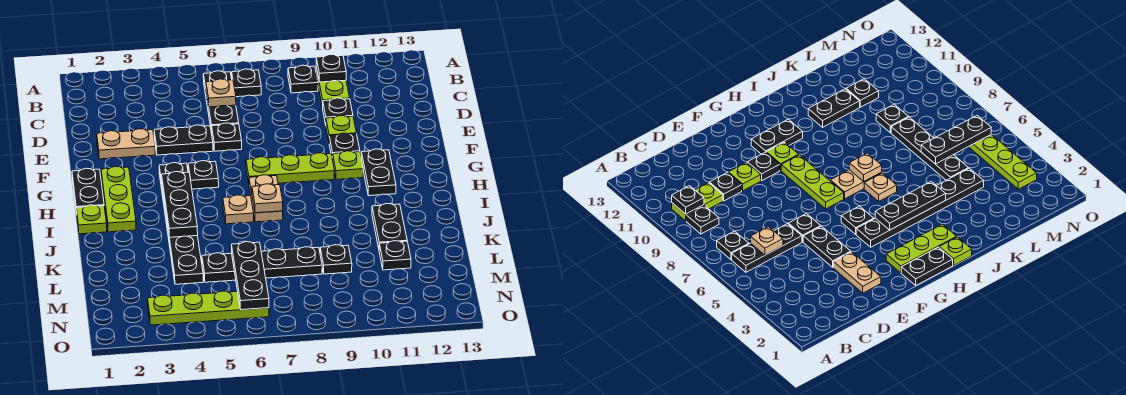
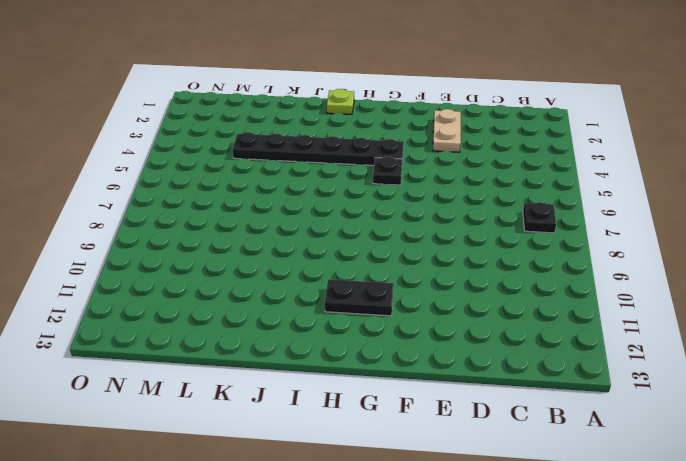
none -> black plate B6:D6 level 1
none -> black plate B9 level 1
none -> lime plate B10:C10 level 1
none -> black plate D10 level 1

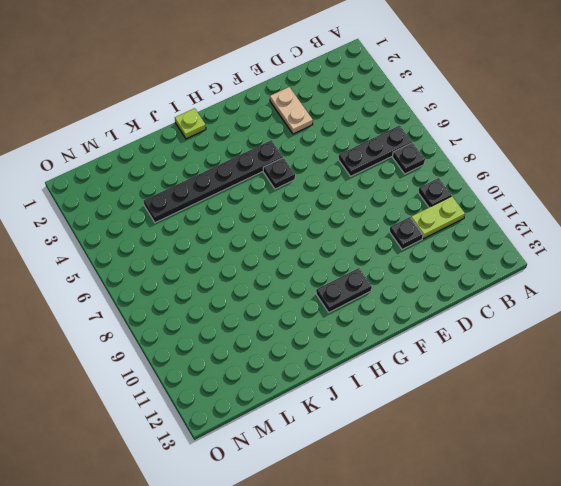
none -> black plate E4:E5 level 1
none -> black plate E6 level 1
none -> lime plate E10 level 1
none -> black plate F10 level 1

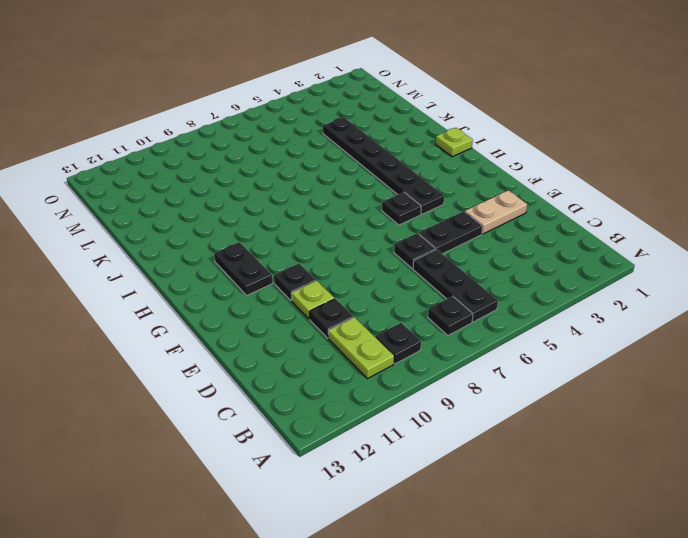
none -> black plate G1:H1 level 1
none -> lime plate G2:I2 level 1
none -> lime plate G7:G9 level 1
none -> lime plate G10 level 1

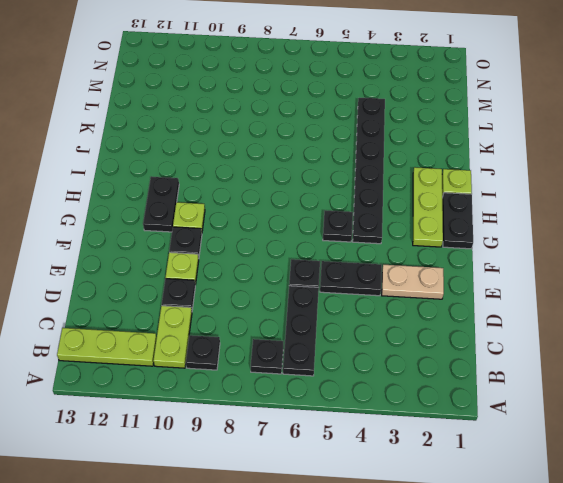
lime plate B11:B13 level 1 -> lime plate G7:G9 level 1
none -> tan plate H7:I7 level 1
none -> tan plate I6 level 1
none -> black plate J11:K11 level 1
none -> black plate L5:L8 level 1

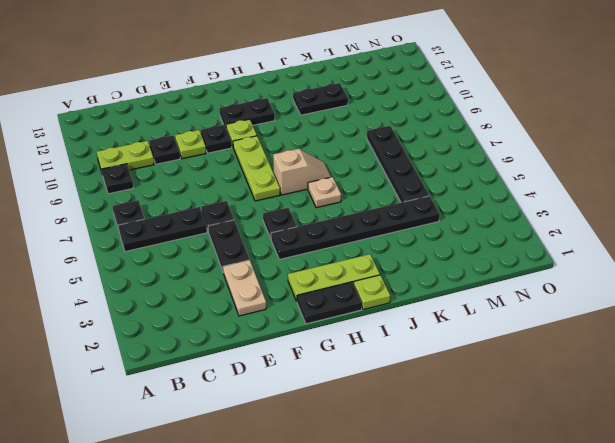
tan slope H7:I7 level 1 top H -> tan plate H7:I7 level 1
none -> black plate L9 level 1
none -> black plate L11 level 1
none -> lime plate N3:N6 level 1
none -> black plate B10 level 2

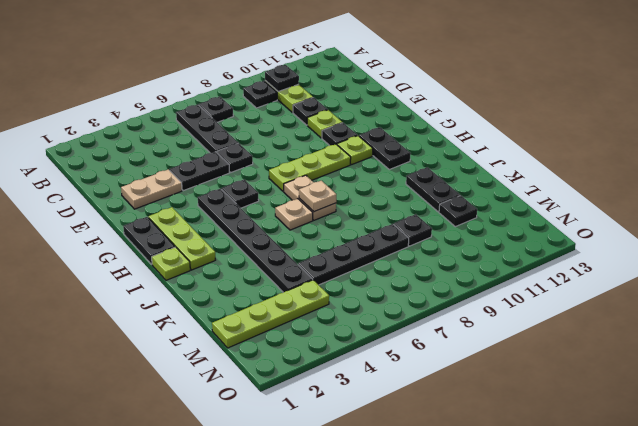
lime plate M1:M4 level 1 -> lime plate N3:N6 level 1
none -> tan plate C6 level 2
none -> black plate H4:J4 level 2
none -> black plate L6:N6 level 2

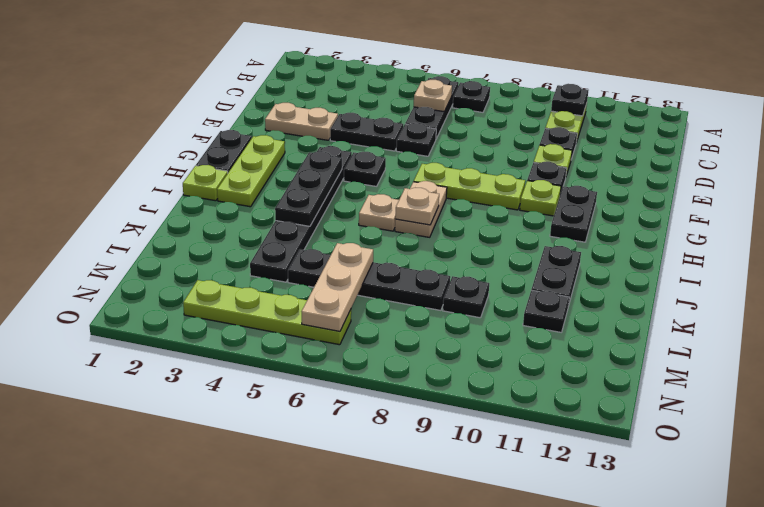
tan plate L6:N6 level 2 -> black plate L6:N6 level 2
none -> black plate B9 level 1

